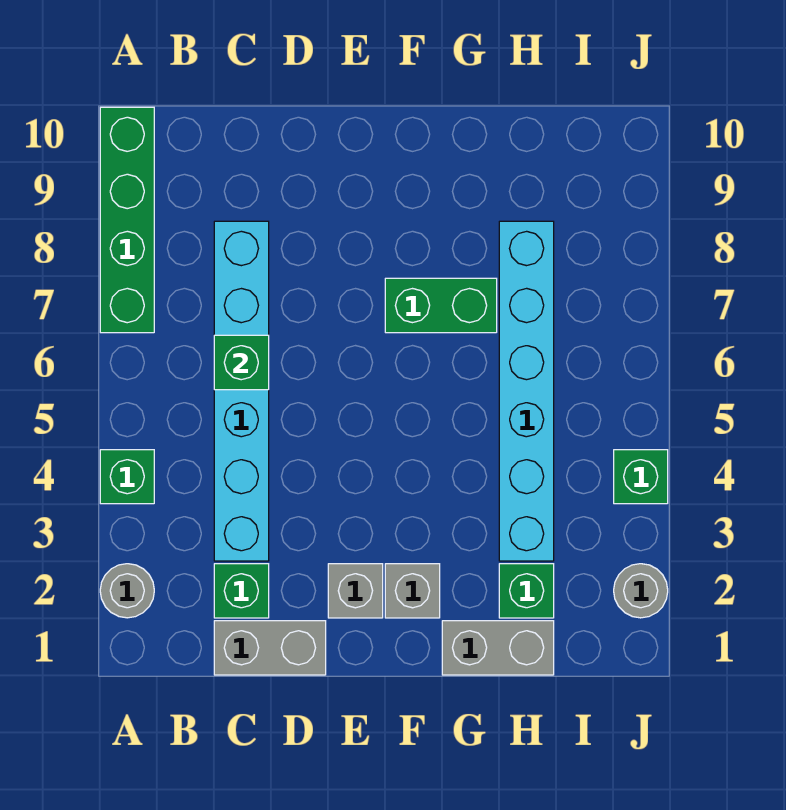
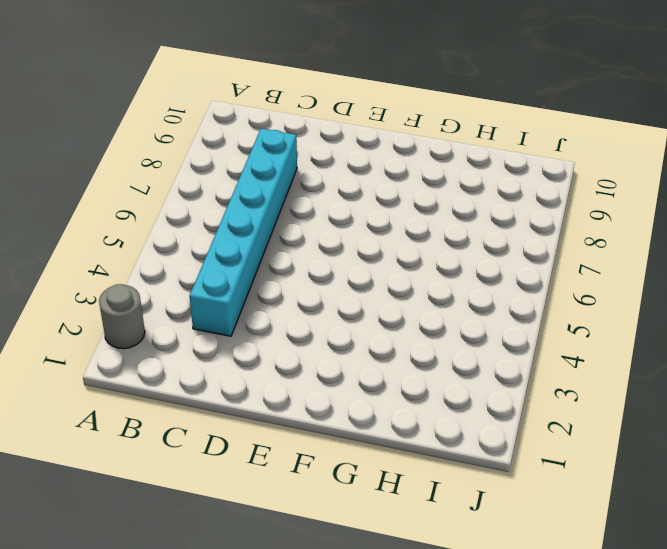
none -> green brick A4 level 1
none -> green brick A7:A10 level 1
none -> grey brick C1:D1 level 1

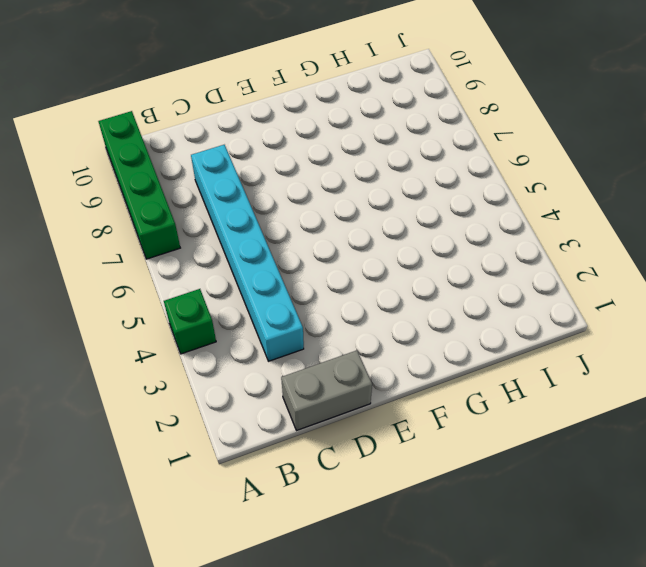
none -> grey round brick A2 level 1
none -> green brick C2 level 1
none -> grey brick E2 level 1

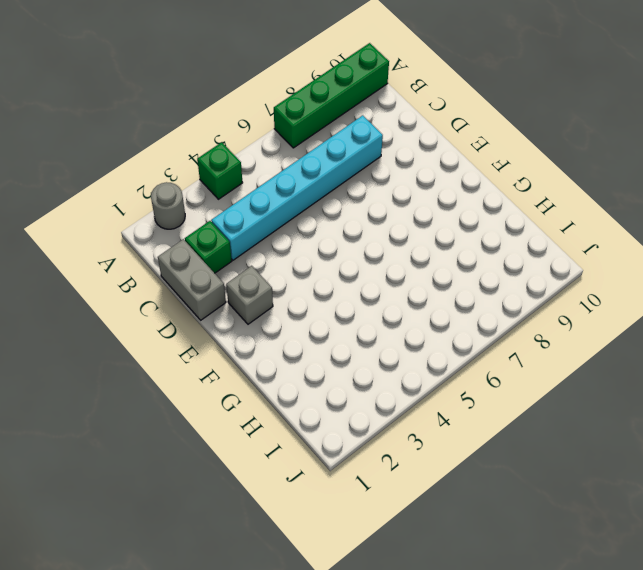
none -> grey brick F2 level 1
none -> green brick F7:G7 level 1
none -> grey brick G1:H1 level 1

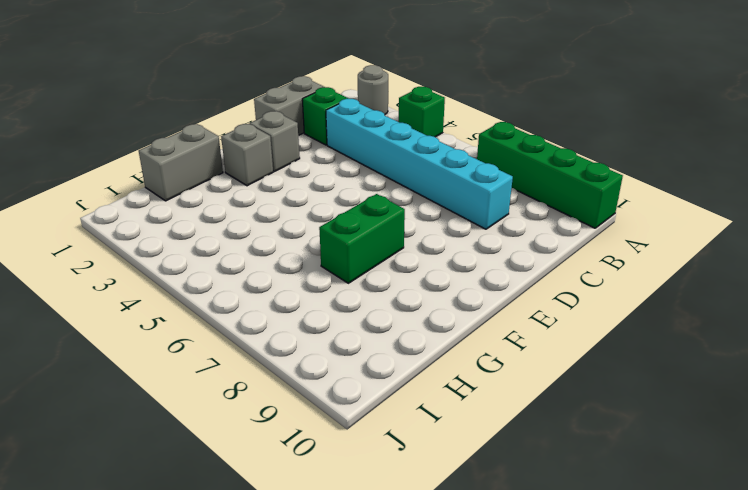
none -> green brick H2 level 1
none -> cyan brick H3:H8 level 1
none -> grey round brick J2 level 1

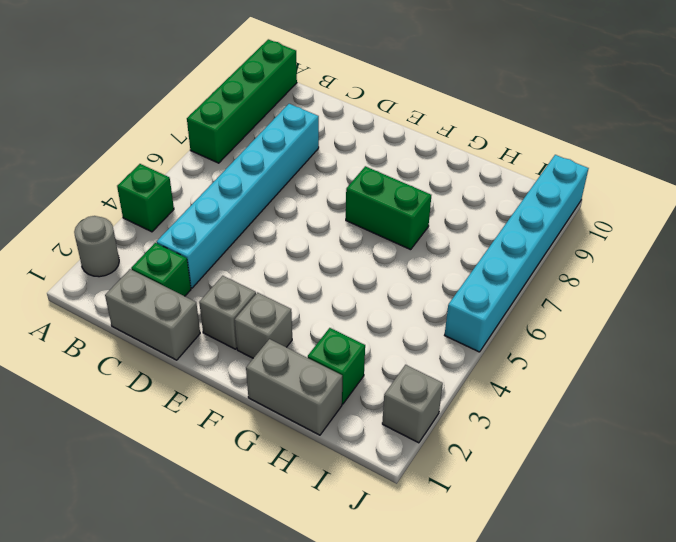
grey brick J2 level 1 -> grey round brick J2 level 1
cyan brick J5:J10 level 1 -> cyan brick H3:H8 level 1
none -> green brick J4 level 1
none -> green brick C6 level 2

